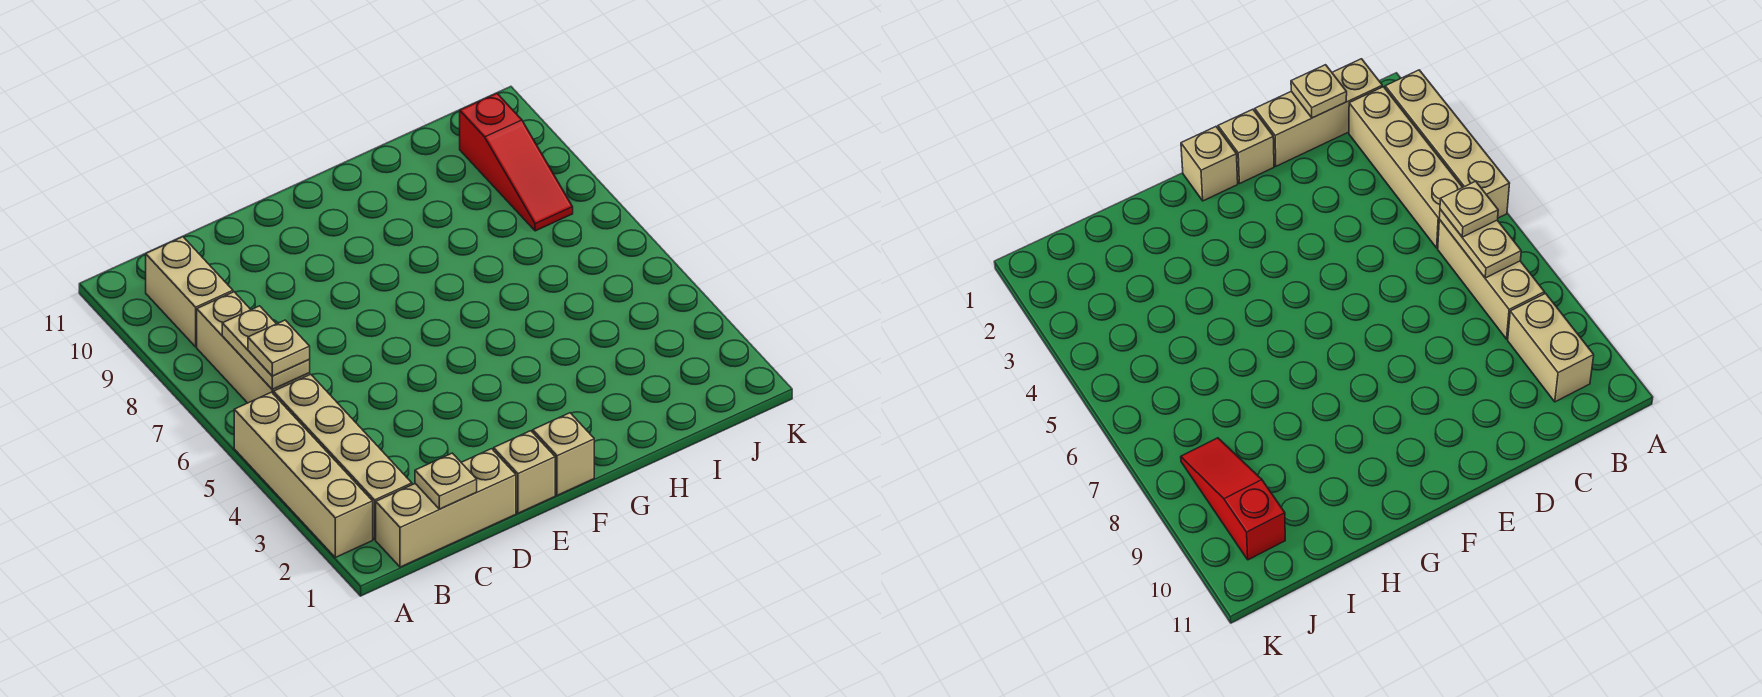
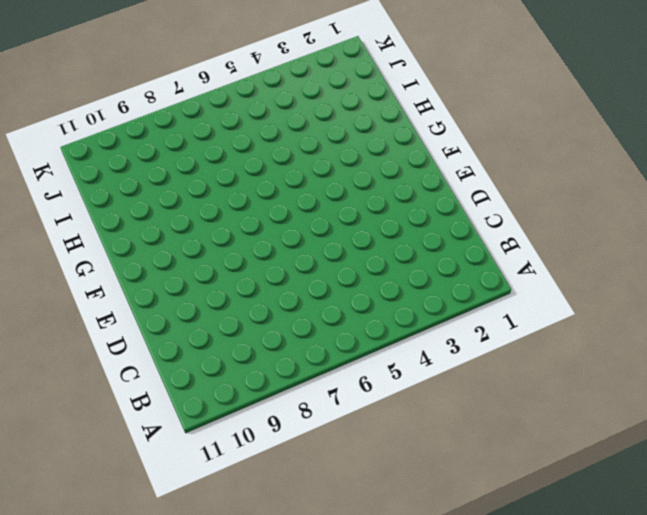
none -> tan brick A2:A5 level 1
none -> tan brick B1:D1 level 1

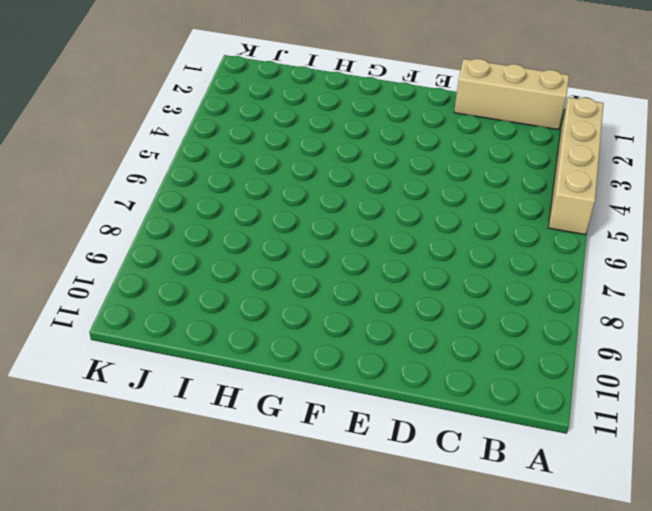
none -> tan brick B2:B5 level 1
none -> tan brick B6:B8 level 1

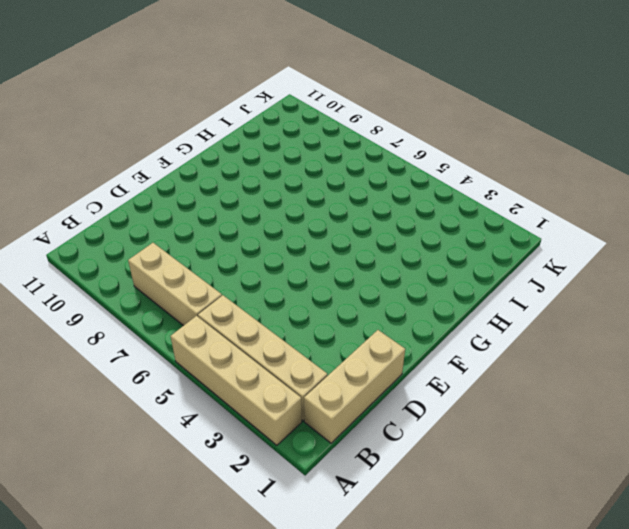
none -> tan brick B9:B10 level 1
none -> tan brick E1 level 1

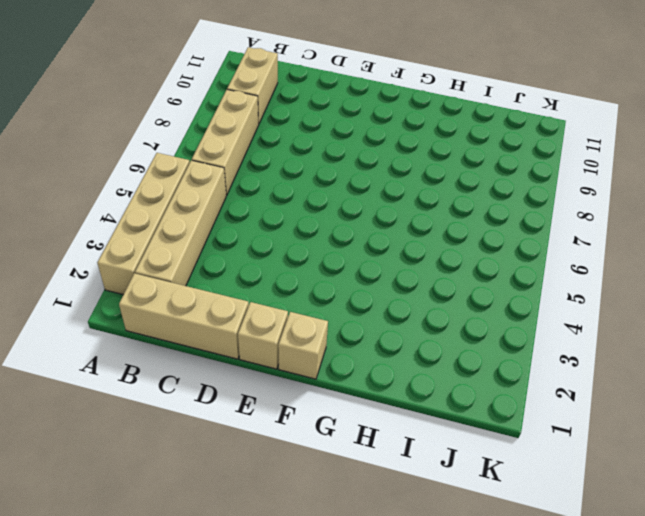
none -> red slope J8:J10 level 1 top 10
none -> tan plate B6:B7 level 2

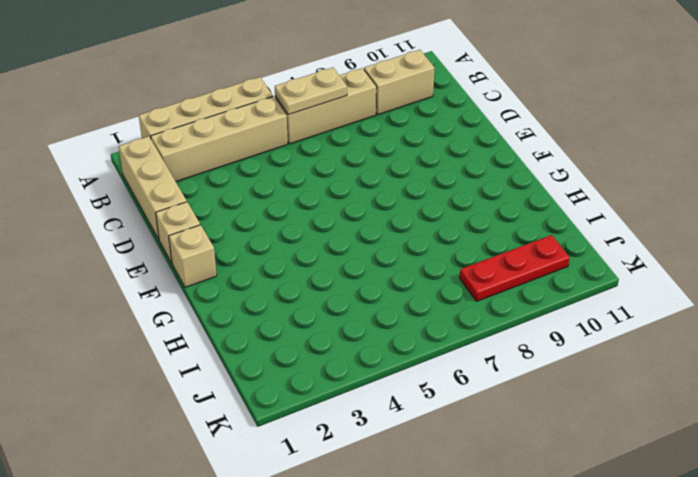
red plate J8:J10 level 1 -> red slope J8:J10 level 1 top 10
none -> tan plate C1 level 2
none -> tan plate B6 level 3

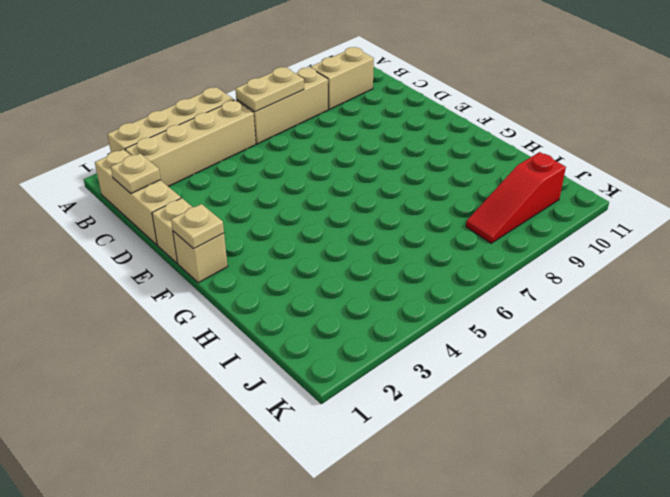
tan plate F1 level 2 -> tan plate B6 level 3

